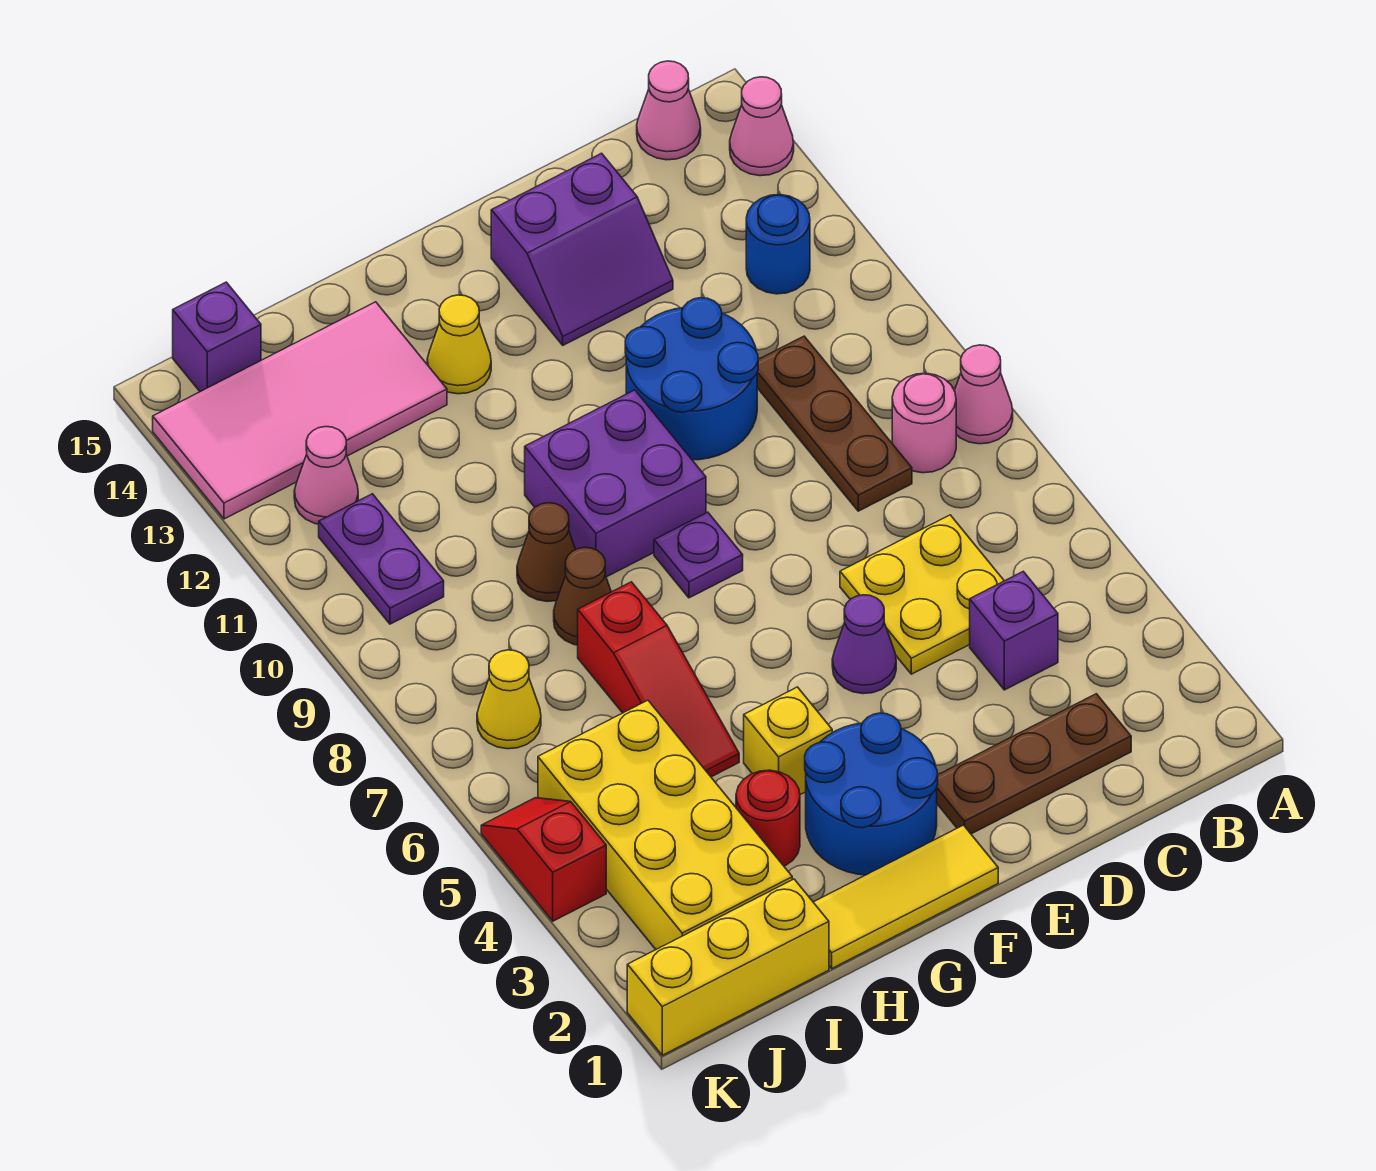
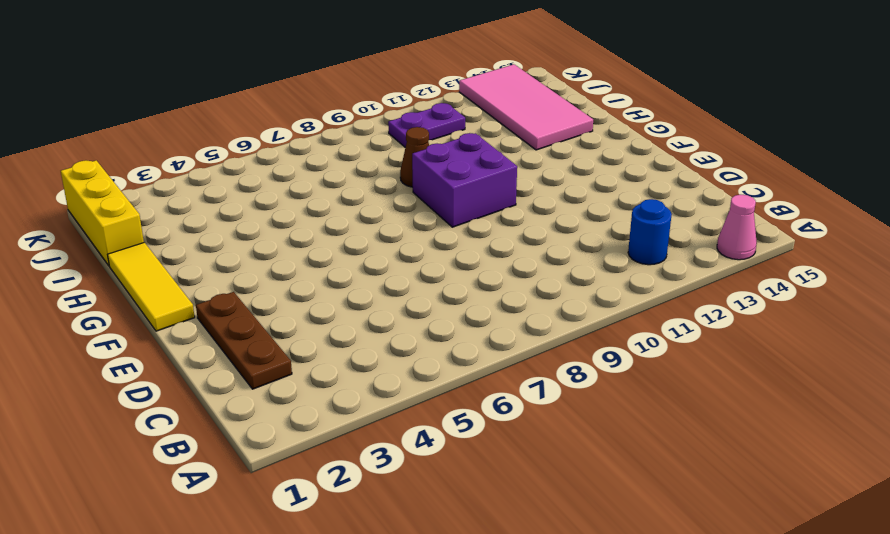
none -> pink cone A8 level 1
none -> pink round brick B8 level 1
none -> pink cone B15 level 1
none -> purple brick C4 level 1

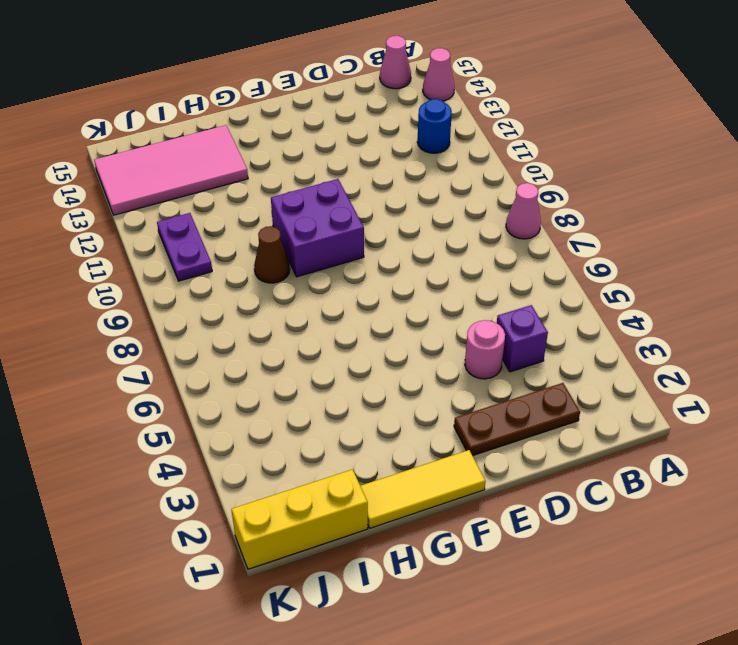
pink round brick D4 level 1 -> pink round brick B8 level 1
none -> yellow plate C5:D6 level 1
none -> brown plate C8:C10 level 1
none -> blue round brick D10:E11 level 1
none -> purple slope D13:E14 level 1 top 14

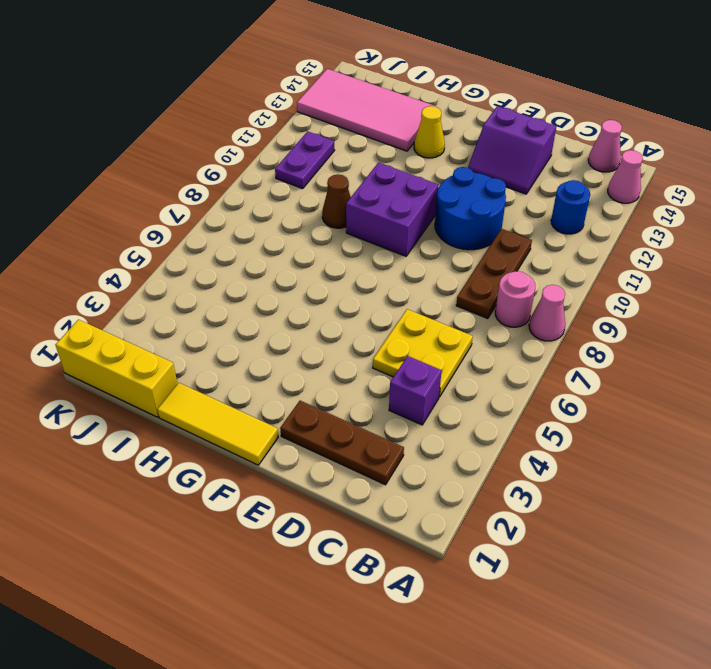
none -> purple cone E5 level 1
none -> blue round brick F2:G3 level 1
none -> purple plate F8 level 1
none -> yellow brick G4 level 1

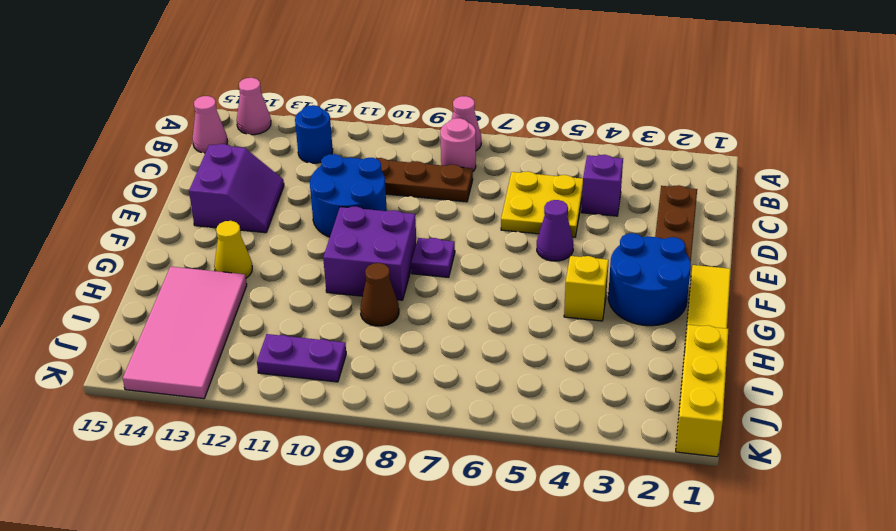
none -> red round brick H3 level 1
none -> red slope H5:H7 level 1 top 7
none -> brown cone H8 level 1
none -> yellow brick I2:J5 level 1

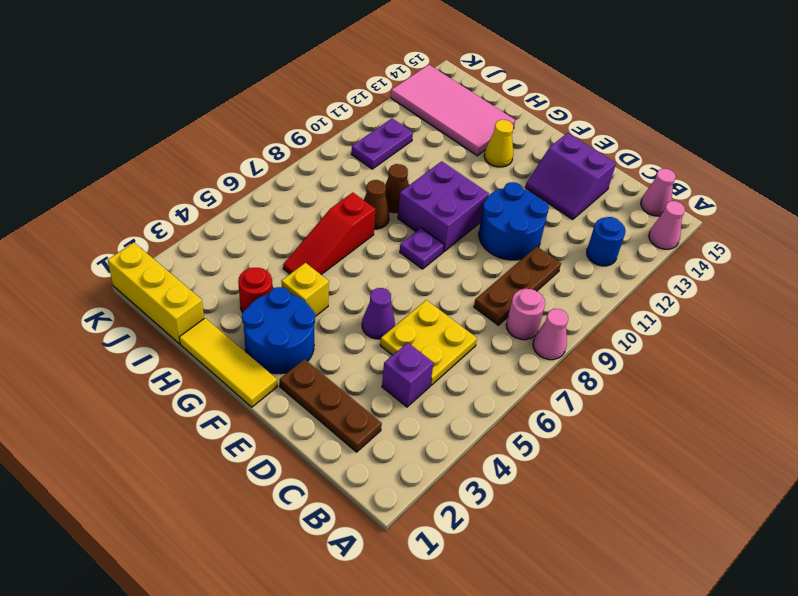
none -> yellow brick I2:J5 level 1
none -> yellow cone J7 level 1
none -> pink cone J12 level 1
none -> purple brick J15 level 1

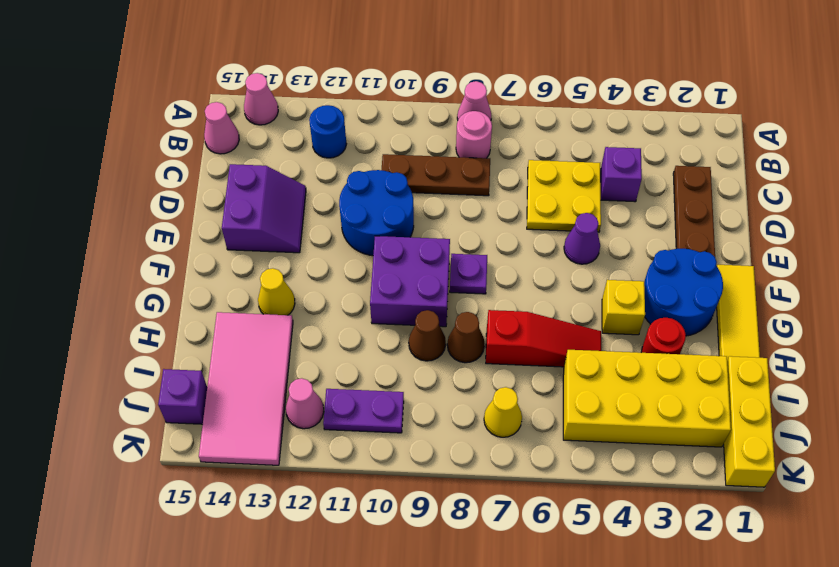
none -> red slope K4:K5 level 1 top 4

